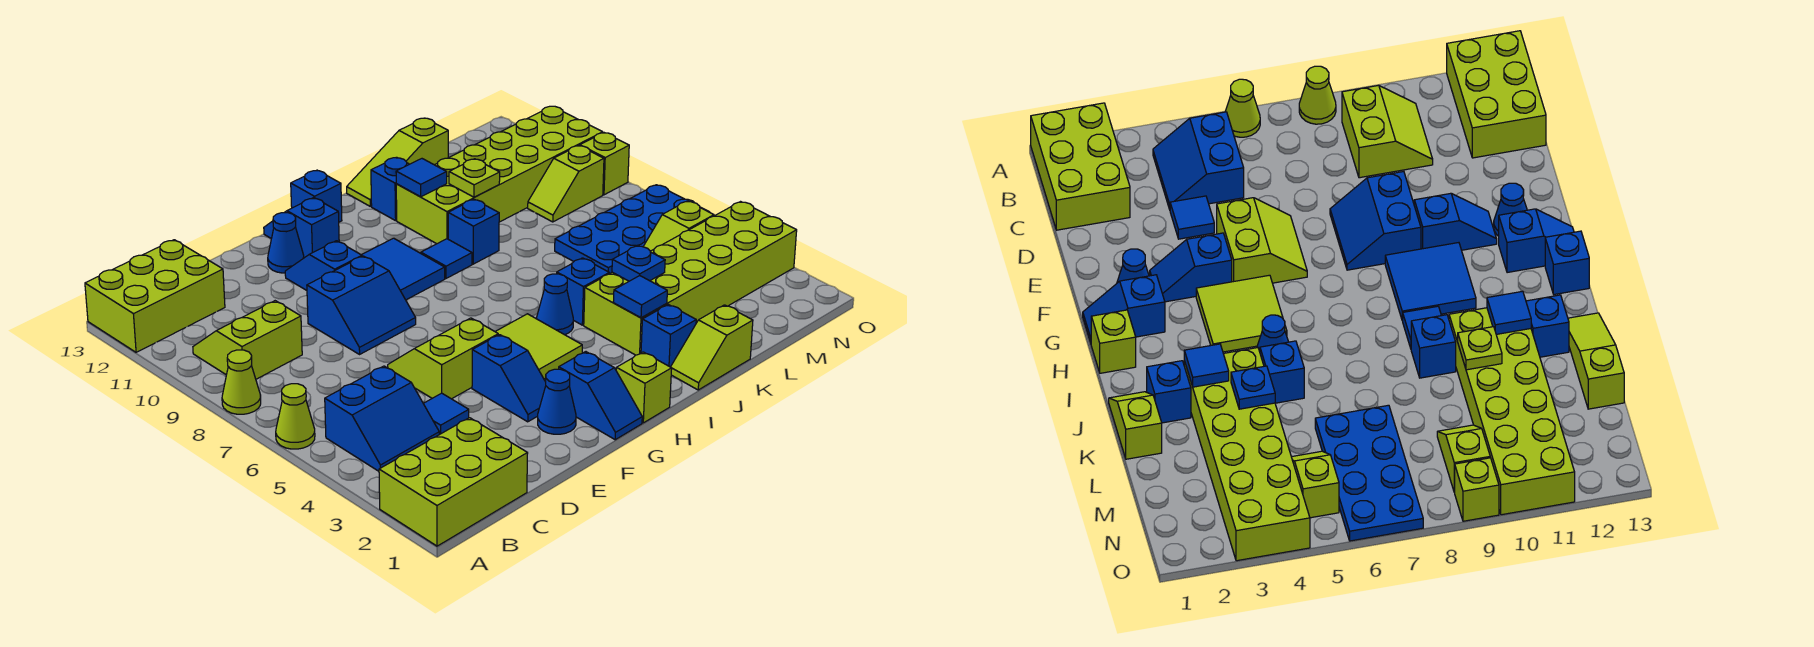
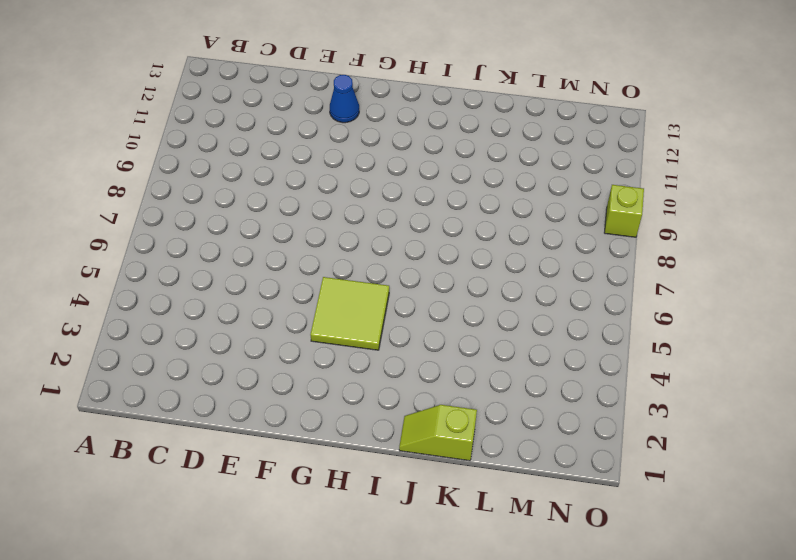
none -> lime brick A1:C2 level 1
none -> lime cone A6 level 1
none -> lime cone A8 level 1
none -> lime brick A12:C13 level 1

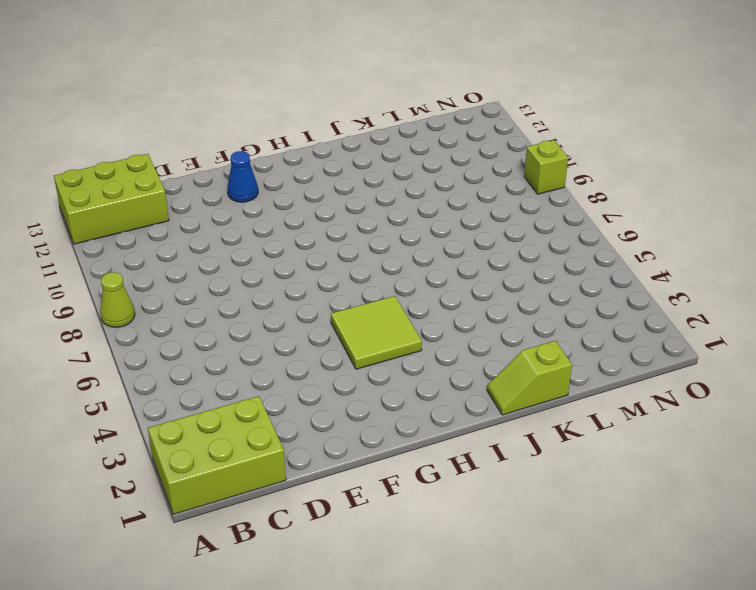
none -> lime cone A6 level 1
none -> blue slope B4:C5 level 1 top 5
none -> lime slope B9:C10 level 1 top 9
none -> blue tile D4 level 1

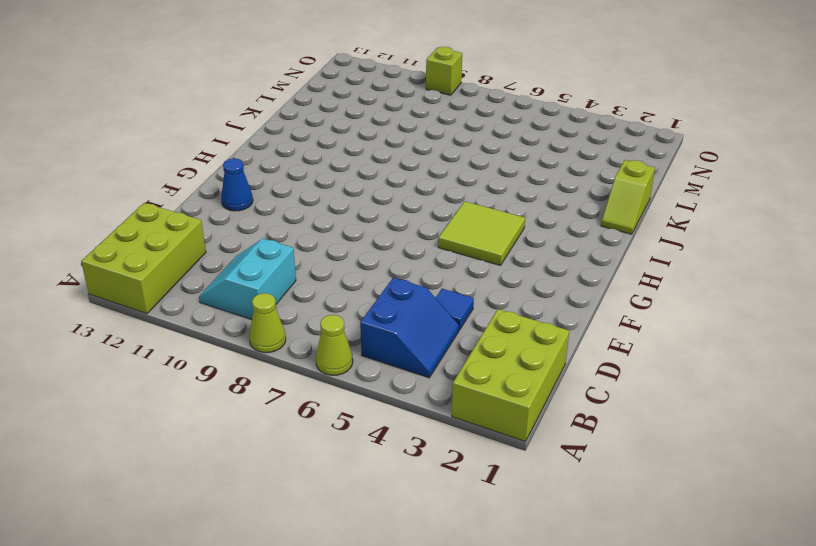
cyan slope B9:C10 level 1 top 9 -> lime slope B9:C10 level 1 top 9
none -> lime slope E5:F6 level 1 top 5
none -> blue slope E8:F9 level 1 top 9
none -> blue cone F2 level 1
none -> blue slope F3:F4 level 1 top 4

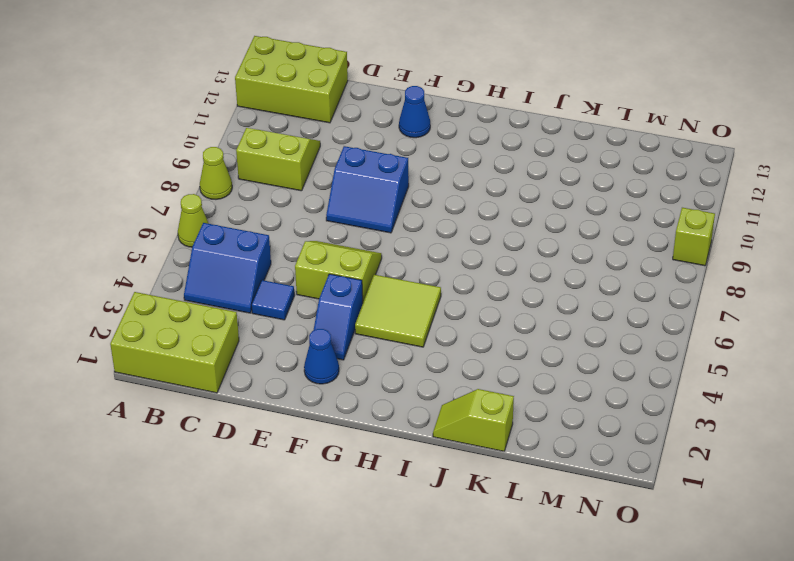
none -> blue slope F10:F11 level 1 top 10
none -> blue slope G1:G2 level 1 top 2
none -> blue tile G9:H10 level 1
none -> blue slope G12:G13 level 1 top 12

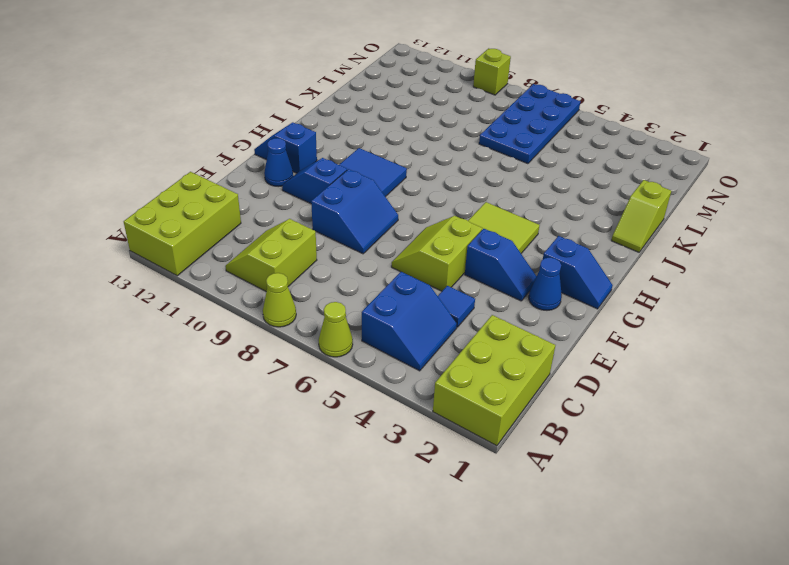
none -> lime brick H1 level 1
none -> blue brick H13 level 1
none -> blue cone I5 level 1
none -> blue tile I9 level 1

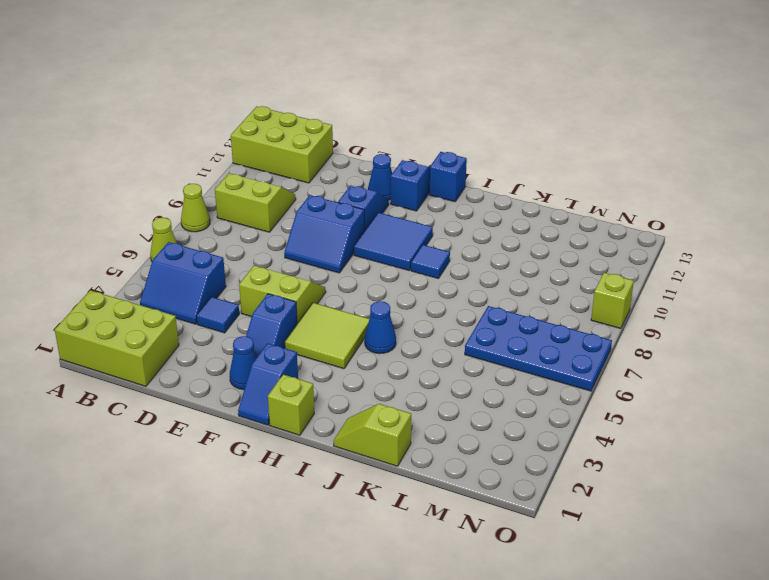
none -> blue brick J2 level 1
none -> lime brick J3:O4 level 1
none -> blue brick J5 level 1
none -> blue brick J9 level 1

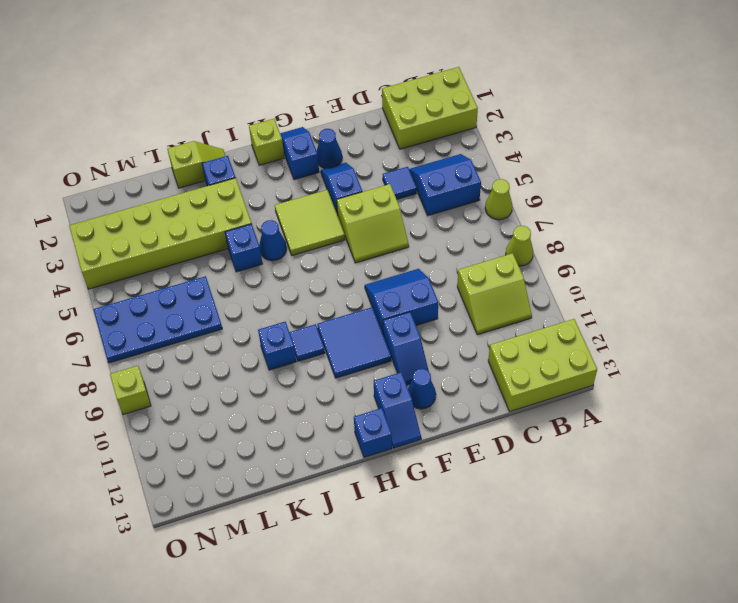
none -> lime brick J10:O11 level 1
none -> blue brick J12 level 1
none -> lime slope J13:L13 level 1 top L
none -> lime slope M5:N5 level 1 top N

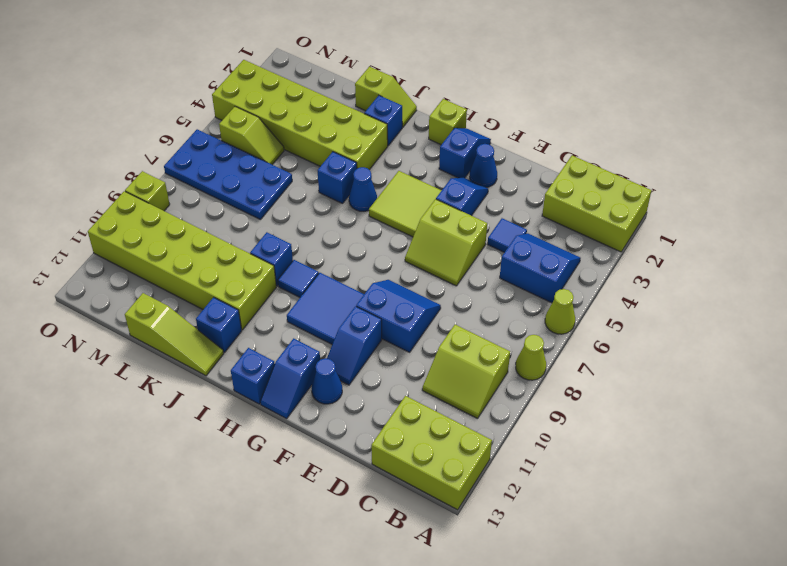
none -> lime slope M9:N9 level 1 top N
none -> blue tile J3 level 2
none -> blue tile J11 level 2
none -> blue plate K4 level 2

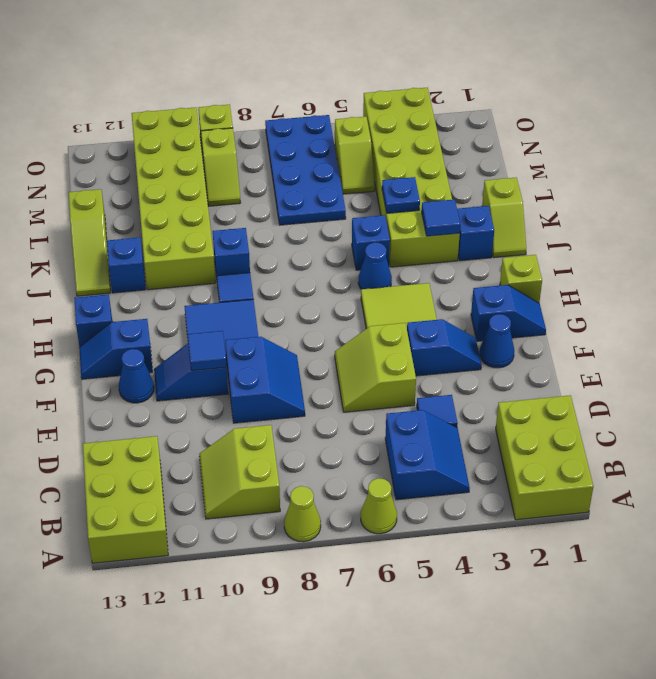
blue tile F10 level 2 -> blue tile J11 level 2
none -> lime plate K10 level 2

